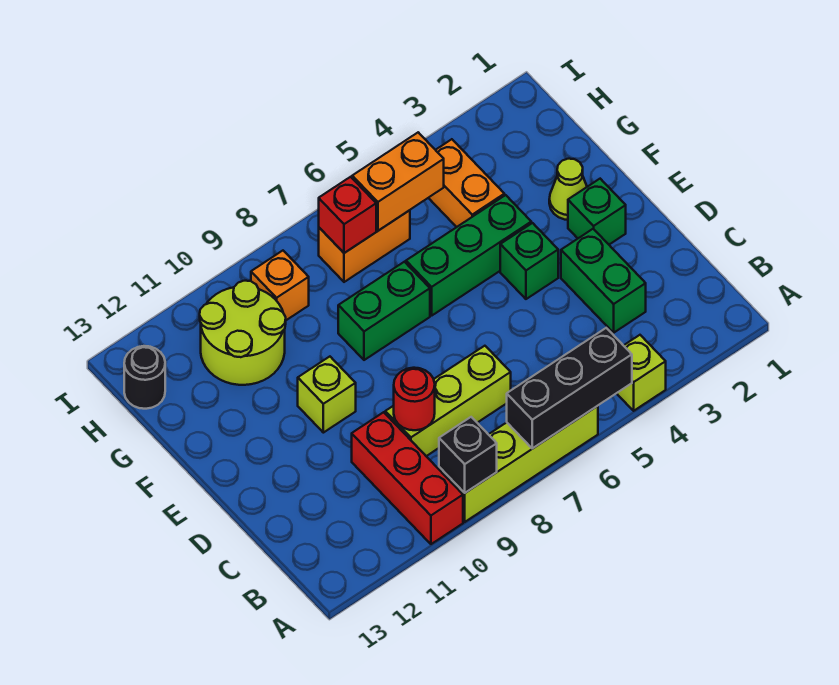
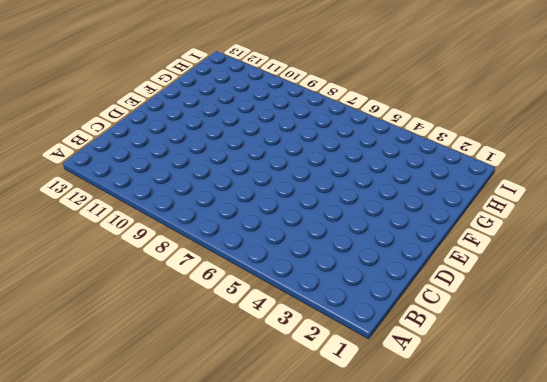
none -> lime brick A4 level 1
none -> lime brick A6:A9 level 1
none -> red brick A10:C10 level 1

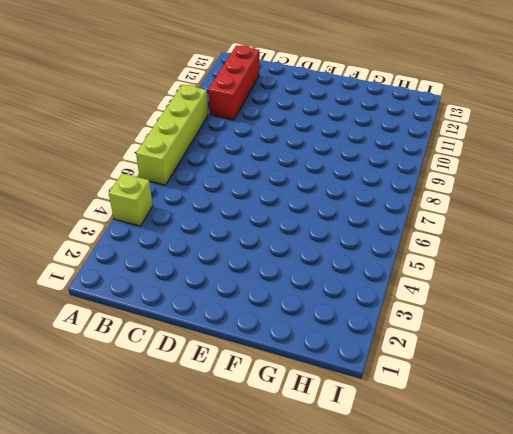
red brick B10:B12 level 1 -> red brick A10:C10 level 1
none -> green brick C3:D3 level 1
none -> lime brick C7:C9 level 1
none -> green brick E2 level 1

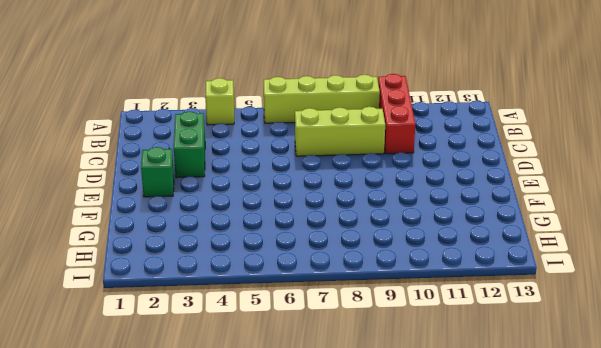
none -> green brick E4 level 1
none -> lime brick E10 level 1
none -> lime cone F2 level 1

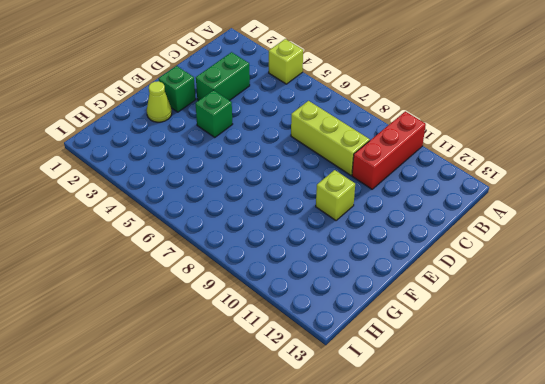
none -> lime brick A6:A9 level 1
none -> green brick F4:F6 level 1
none -> green brick F7:F8 level 1

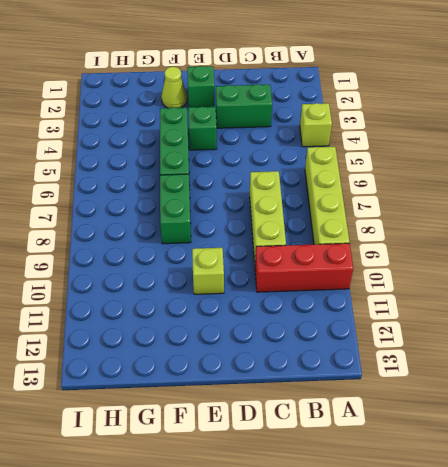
none -> orange brick G4:H4 level 1
none -> lime round brick G10:H11 level 1
none -> orange brick H6:H7 level 1

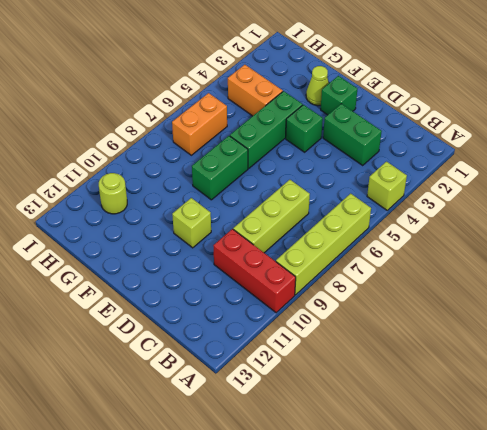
lime round brick H11 level 1 -> lime round brick G10:H11 level 1
none -> orange brick H9 level 1
none -> black round brick H13 level 1
none -> black brick A5:A7 level 2

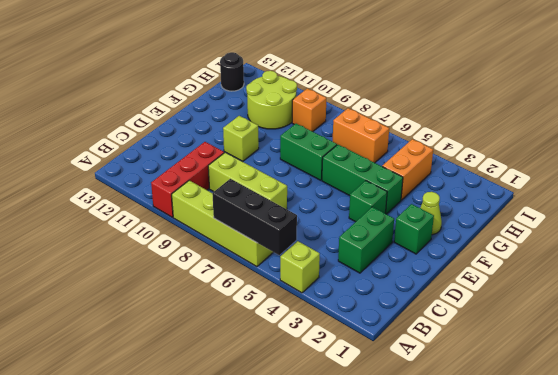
none -> black brick A9 level 2
none -> red round brick C9 level 2
none -> orange brick H5:H6 level 2

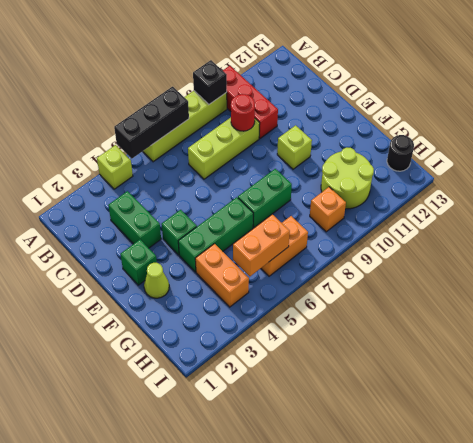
none -> red brick H7 level 2

